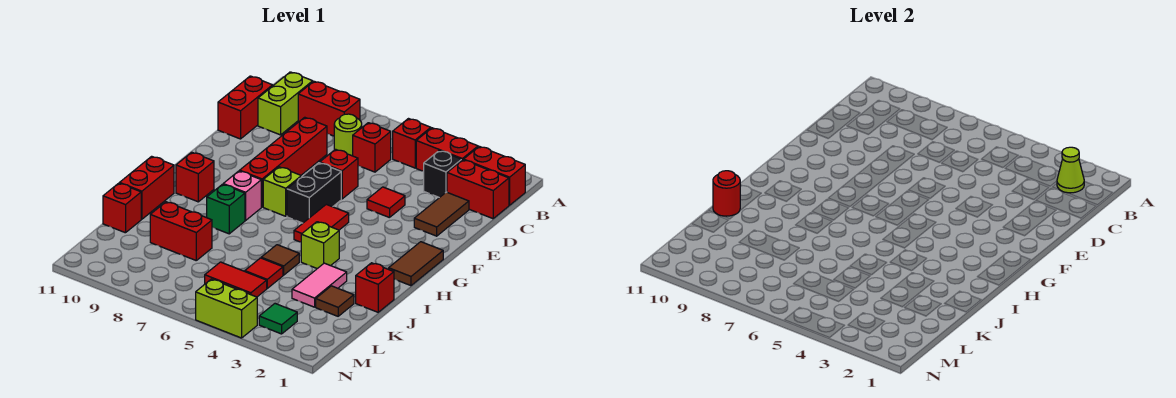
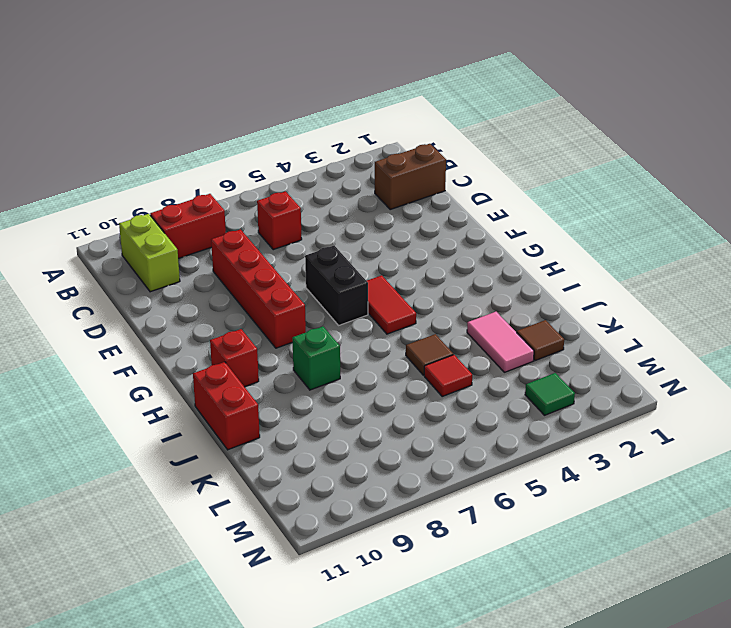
brown brick C1:C2 level 1 -> red brick C1:C2 level 1
none -> red brick B1:B2 level 1
none -> red brick B3:B4 level 1
none -> red brick B5 level 1
none -> black brick C3 level 1

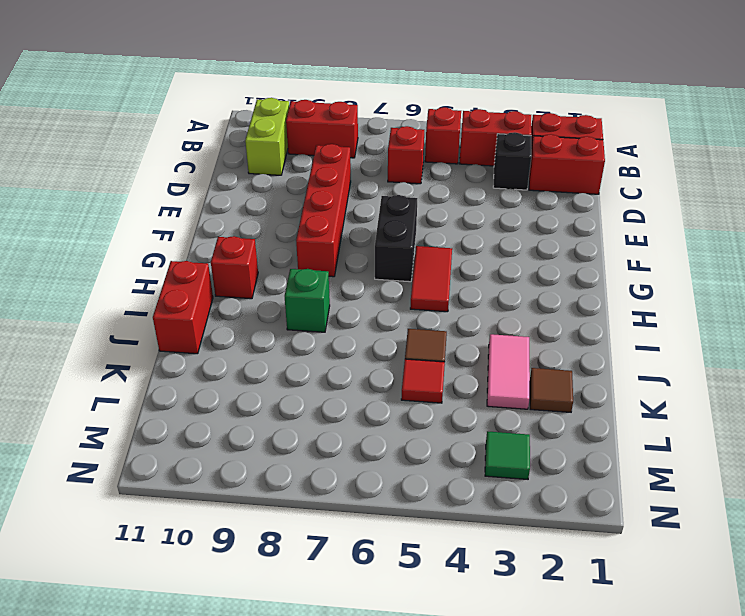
none -> lime round brick C7 level 1
none -> red brick C11:D11 level 1
none -> brown tile D2:E2 level 1
none -> red tile E4 level 1

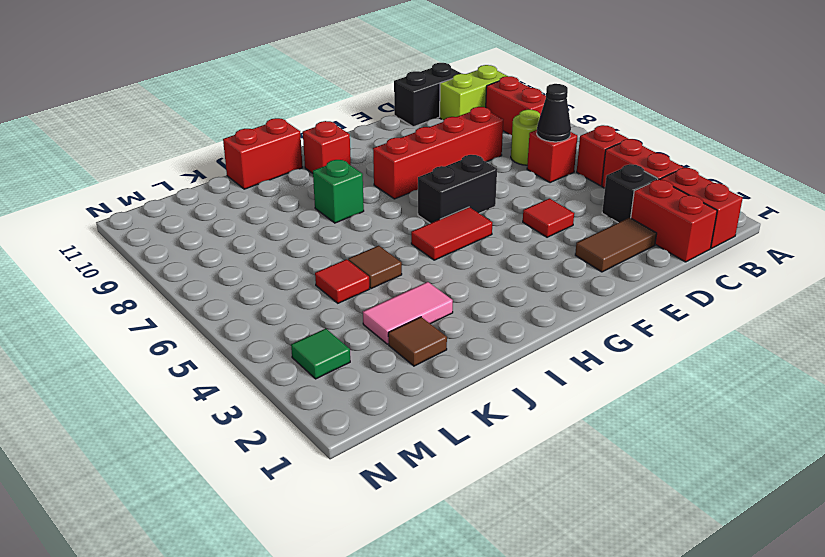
black cone C6 level 2 -> none
black brick C11:D11 level 1 -> red brick C11:D11 level 1
none -> red brick E6 level 1
none -> brown tile G1:H1 level 1
none -> lime brick G7 level 1
none -> pink brick H8 level 1

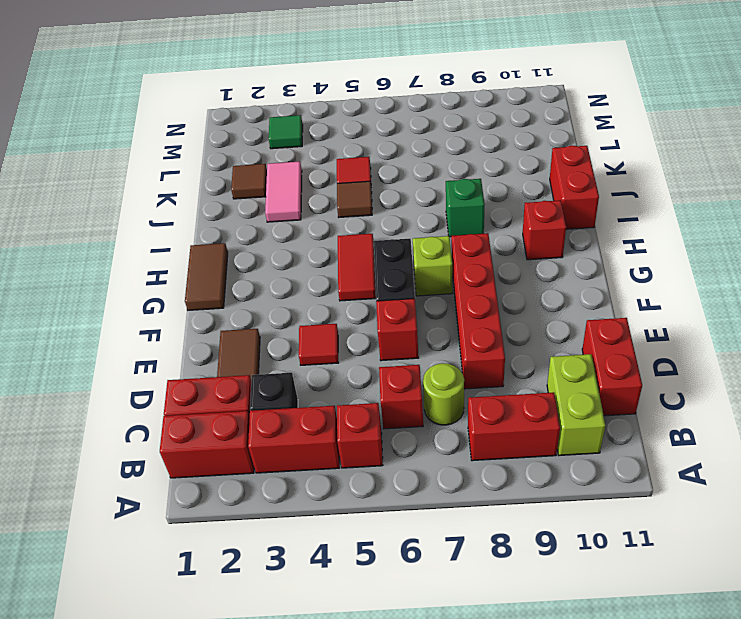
none -> pink brick H8 level 1
none -> lime brick I4 level 1
none -> red brick J1 level 1
none -> red brick K8:K9 level 1

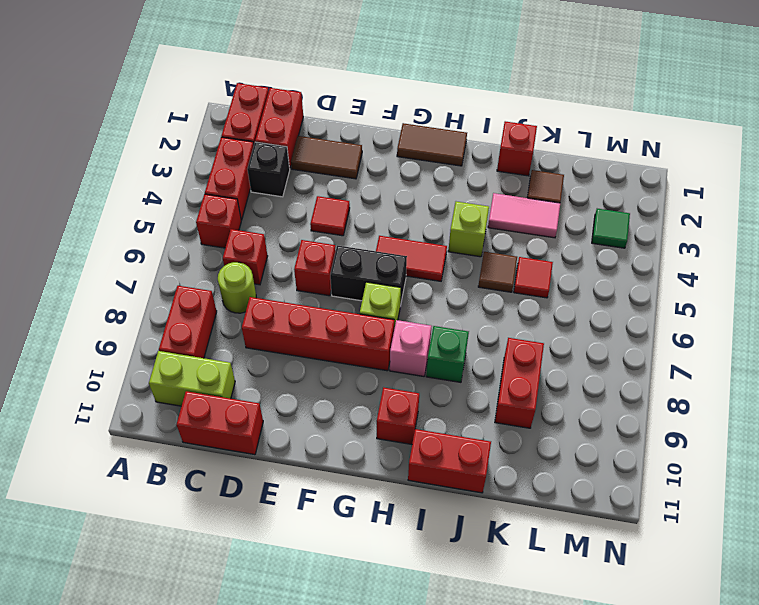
none -> red brick K11 level 1
none -> red tile L5:L6 level 1
none -> lime brick N4:N5 level 1
none -> lime cone B2 level 2

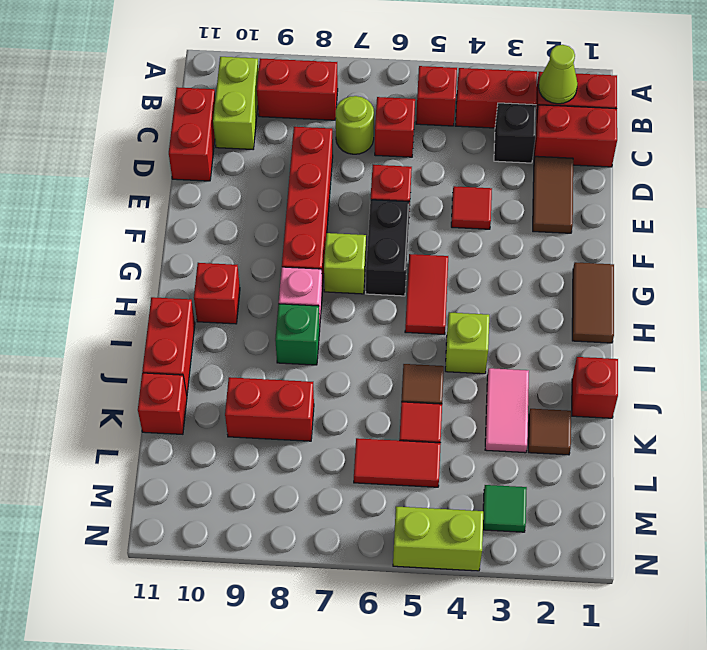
none -> red round brick J11 level 2

